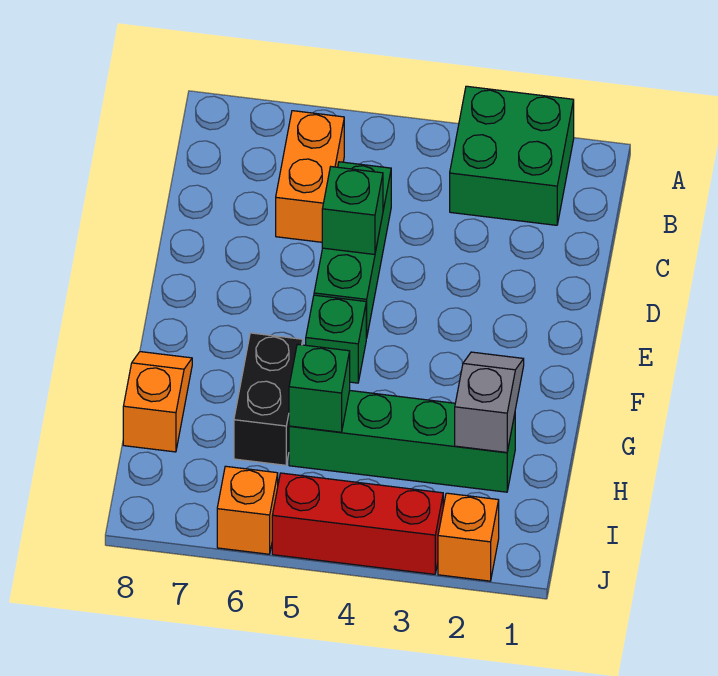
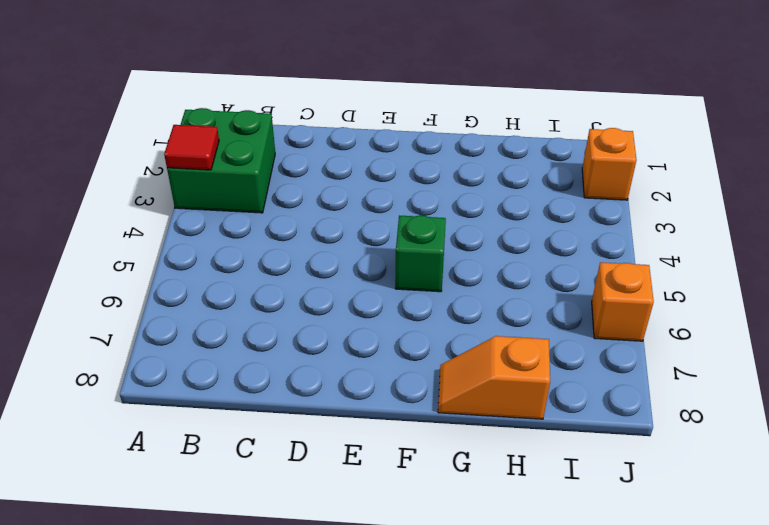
red tile A3 level 2 -> none
none -> orange brick B6:C6 level 1
none -> green brick C5:E5 level 1
none -> black brick G6:H6 level 1

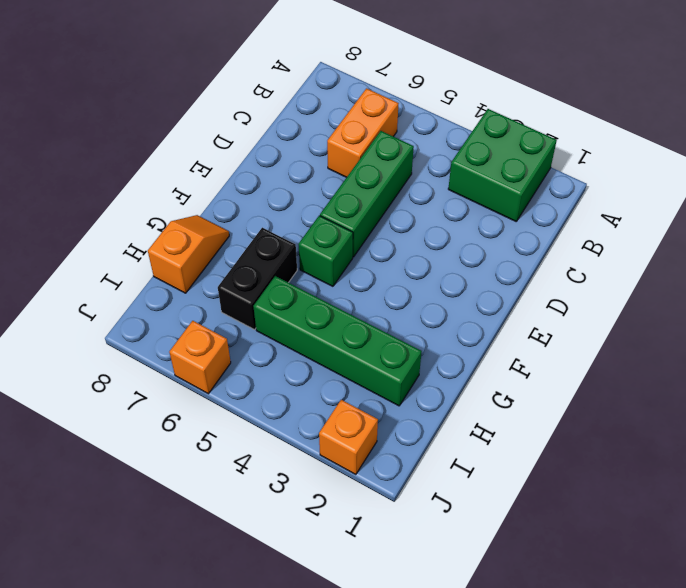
none -> red brick J3:J5 level 1
none -> green brick D5 level 2
none -> grey slope G2:H2 level 2 top H

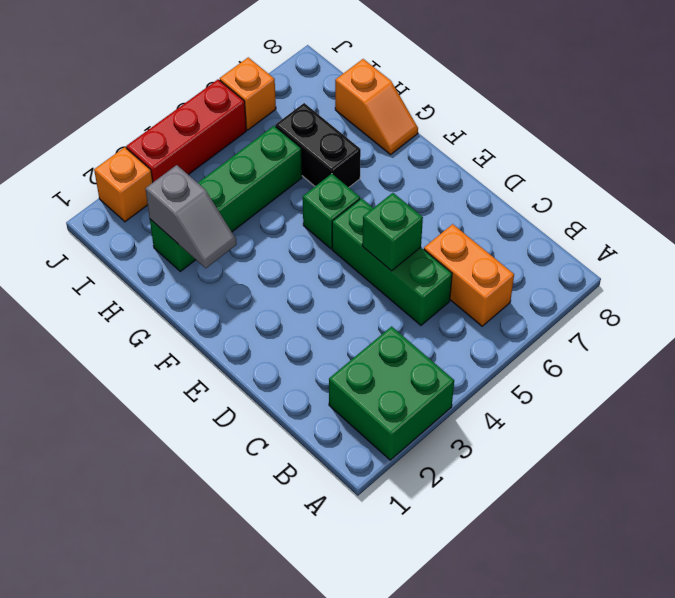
none -> green brick H5 level 2

